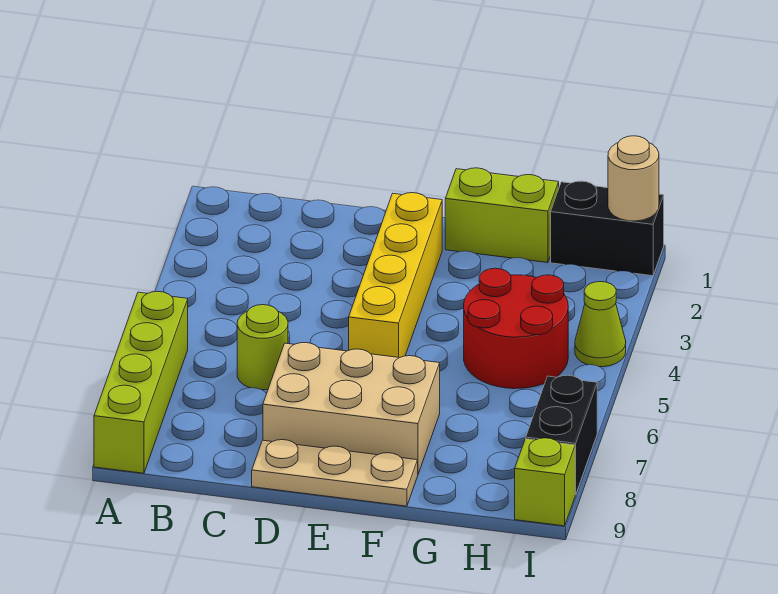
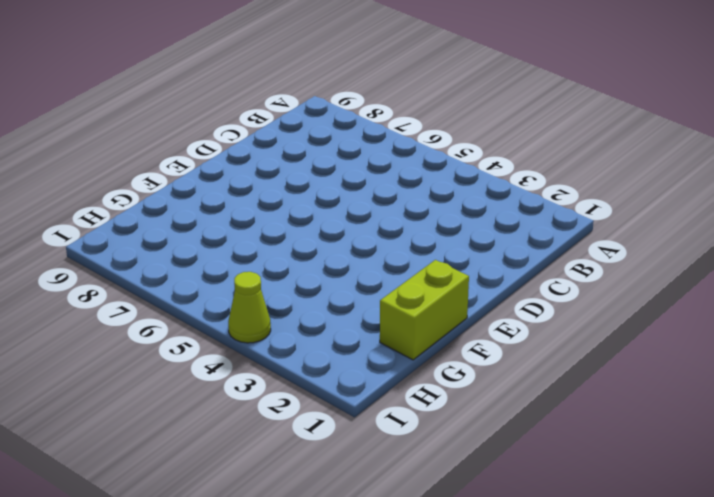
none -> lime brick A6:A9 level 1
none -> lime round brick C6 level 1
none -> tan brick D7:F8 level 1

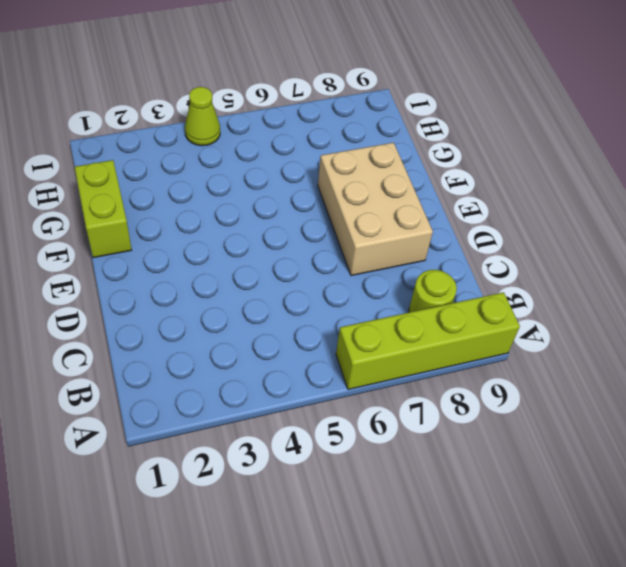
lime round brick B8 level 1 -> lime round brick C6 level 1
none -> tan plate D9:F9 level 1
none -> yellow brick E2:E5 level 1
none -> red round brick G4:H5 level 1

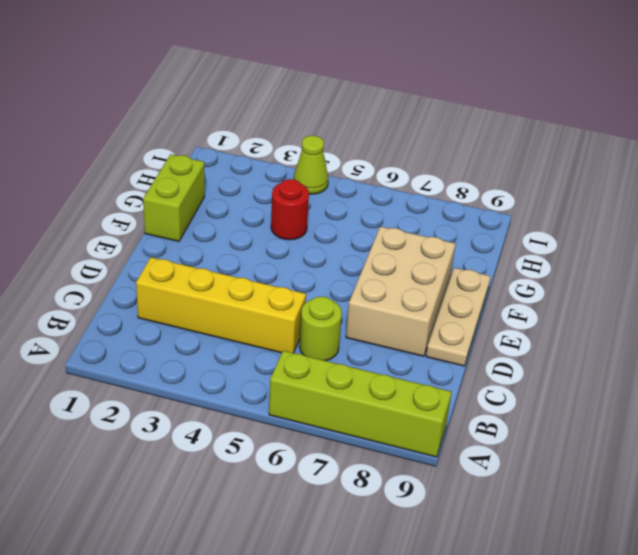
yellow brick C2:C5 level 1 -> yellow brick E2:E5 level 1
red round brick G4 level 1 -> red round brick G4:H5 level 1
none -> black brick H1:I1 level 1
none -> black brick I7:I8 level 1
none -> lime brick I9 level 1

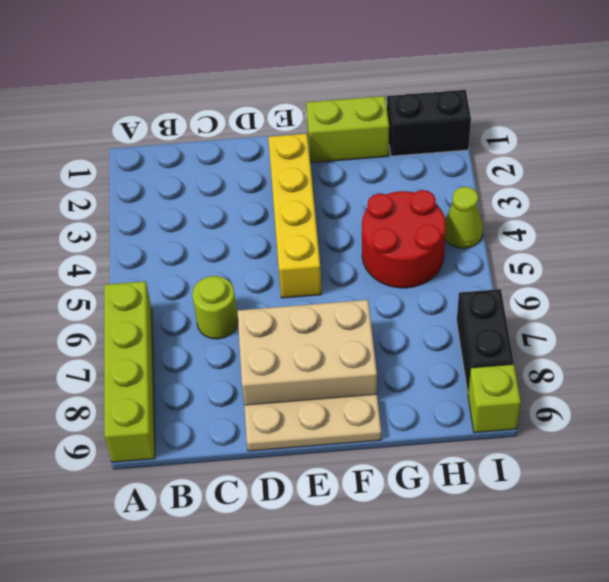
none -> tan round brick I1 level 2

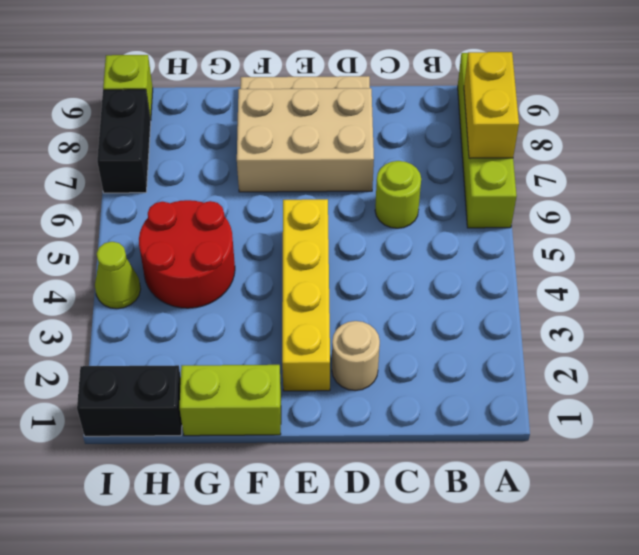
yellow brick A7:A8 level 2 -> none
tan round brick D2 level 1 -> tan round brick I1 level 2

